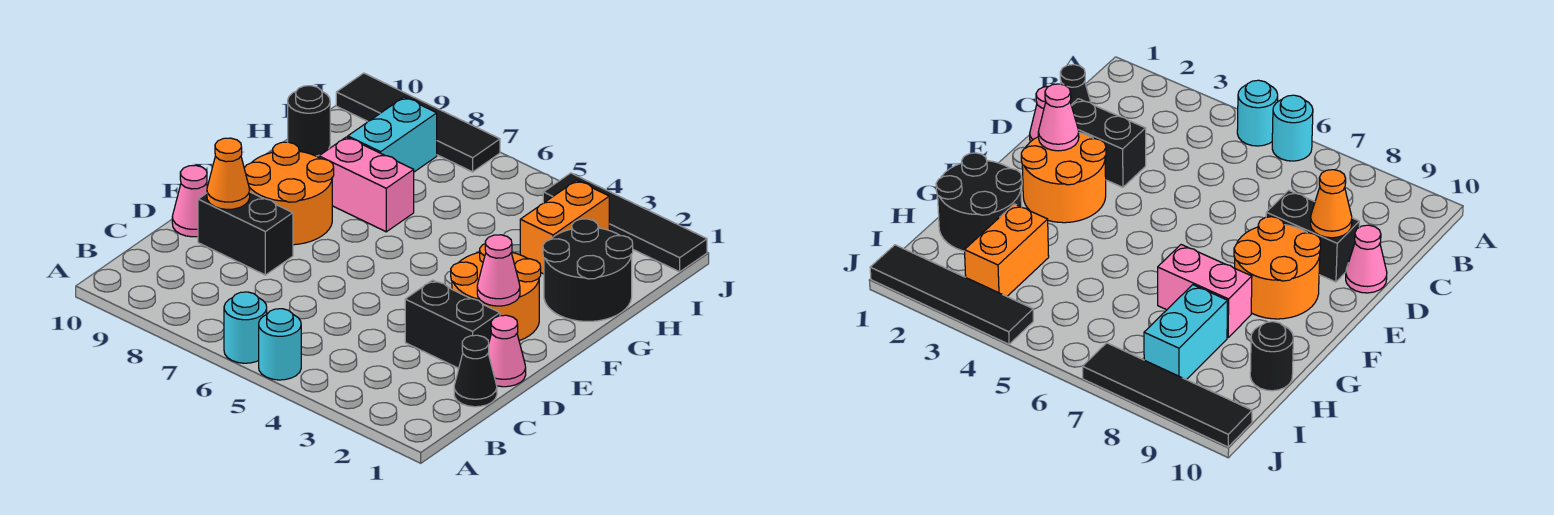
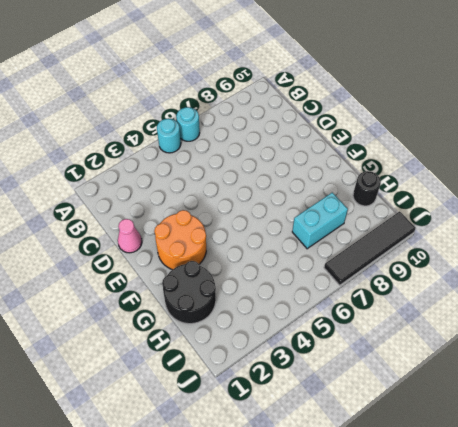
cyan brick H7:H8 level 1 -> cyan brick H8:I8 level 1
none -> black cone C1 level 1
none -> black brick D2:D3 level 1
none -> black brick D8:D9 level 1

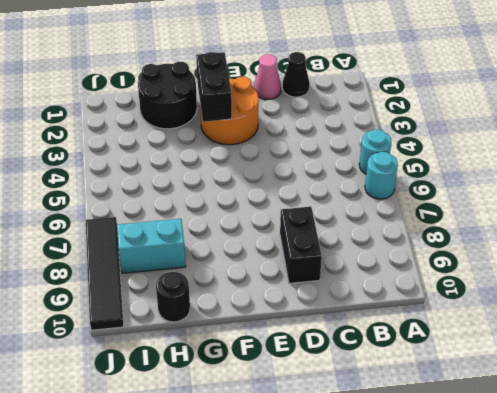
black brick F2:F3 level 2 -> black brick D2:D3 level 1
none -> pink cone D10 level 1
none -> orange round brick E8:F9 level 1
none -> pink brick G7:G8 level 1

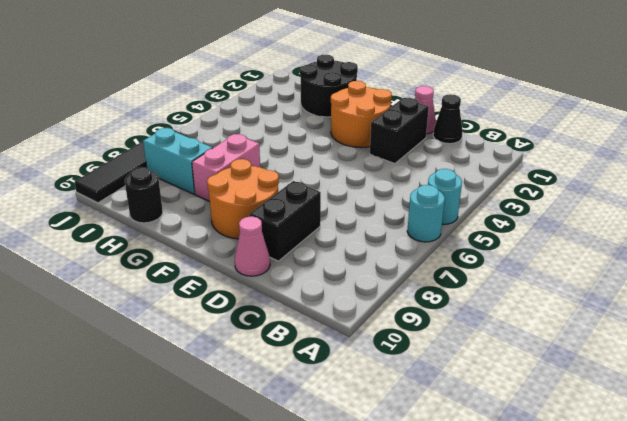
none -> orange brick H3:I3 level 1
none -> black tile J1:J4 level 1
none -> orange cone D9 level 2

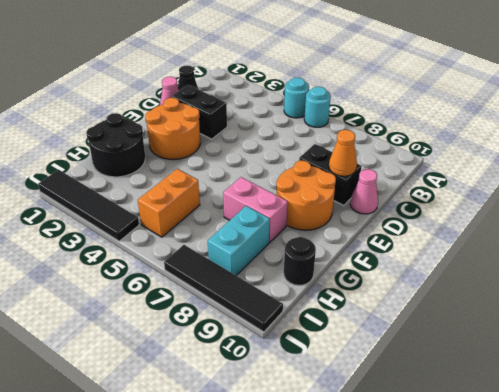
orange brick H5:I5 level 1 -> orange brick H3:I3 level 1
none -> pink cone E2 level 2

